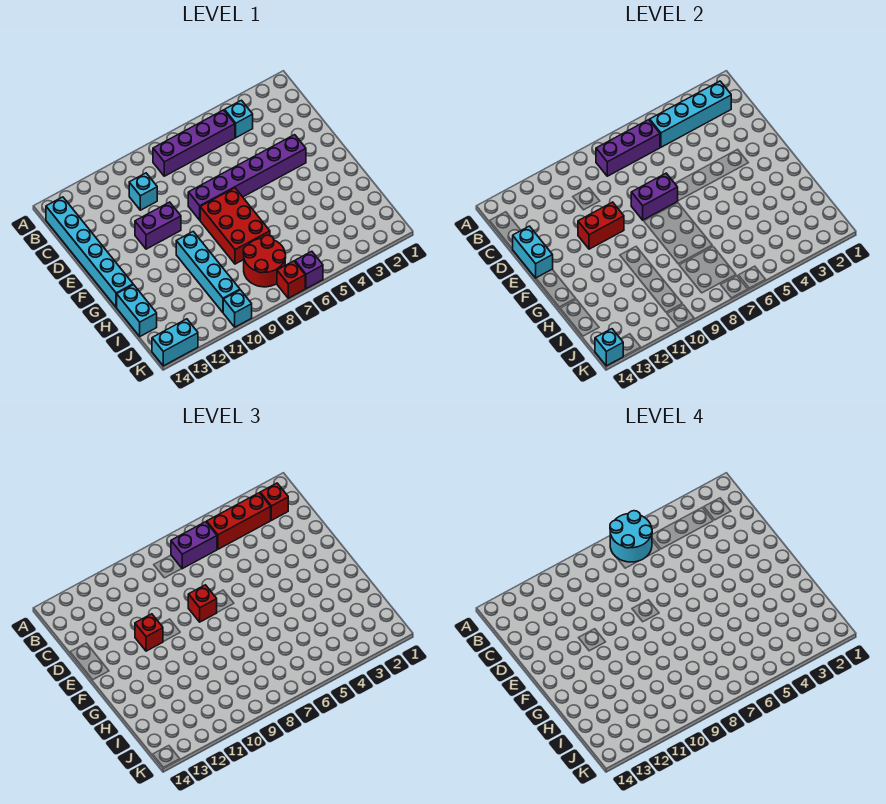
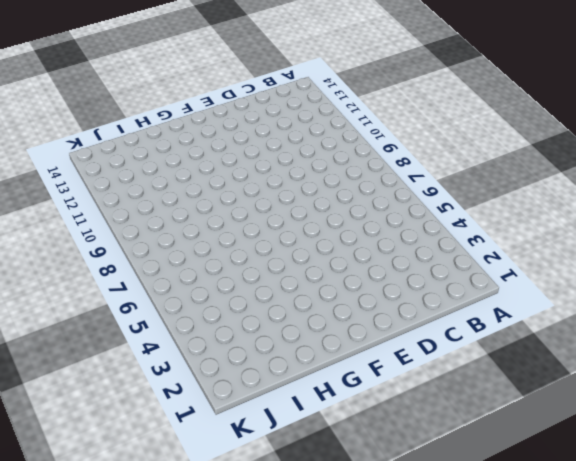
none -> cyan brick B4 level 1
none -> purple brick B5:B8 level 1
none -> cyan brick B14:G14 level 1

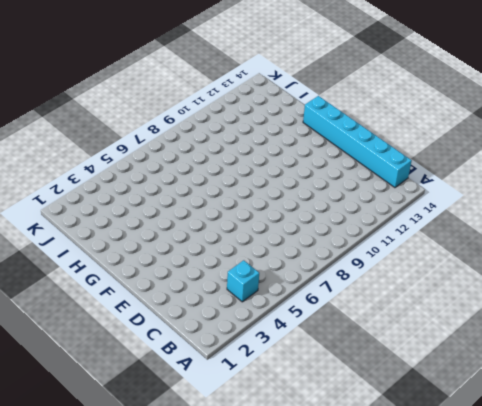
none -> purple brick B5:B8 level 1
none -> cyan brick C10 level 1
none -> purple brick E3:E8 level 1

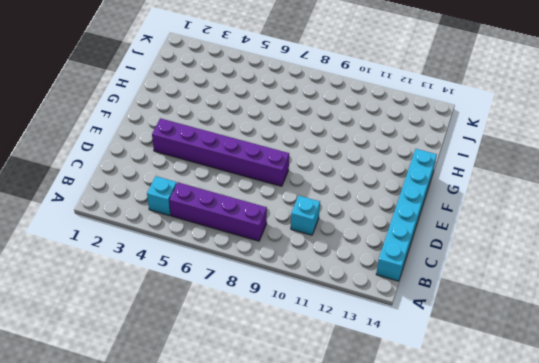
none -> purple brick E10:E11 level 1
none -> red brick F7:H8 level 1
none -> cyan brick G10:J10 level 1

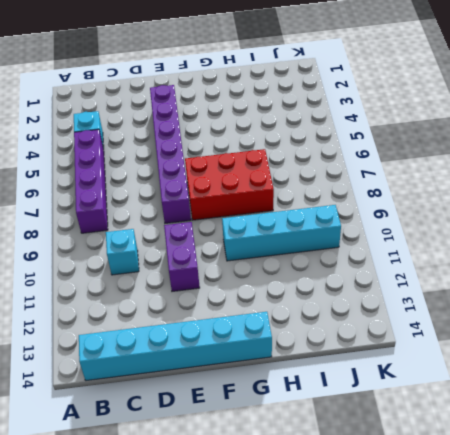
none -> cyan brick H14:I14 level 1
none -> red round brick I7:J8 level 1
none -> purple brick K6 level 1

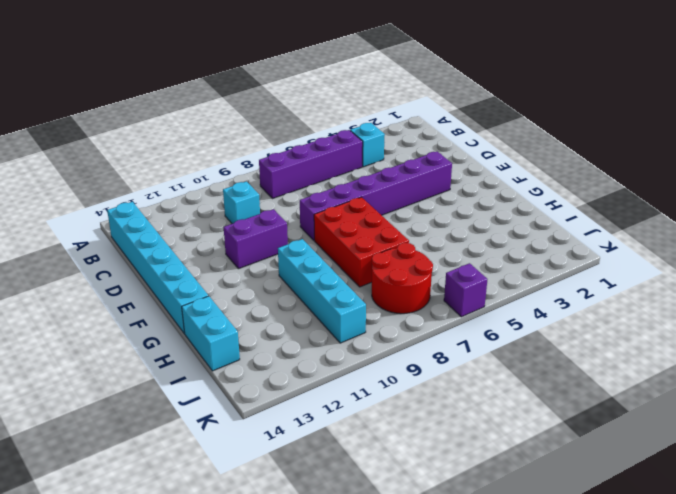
none -> red brick K7 level 1
none -> cyan brick K10 level 1
none -> cyan brick K13:K14 level 1

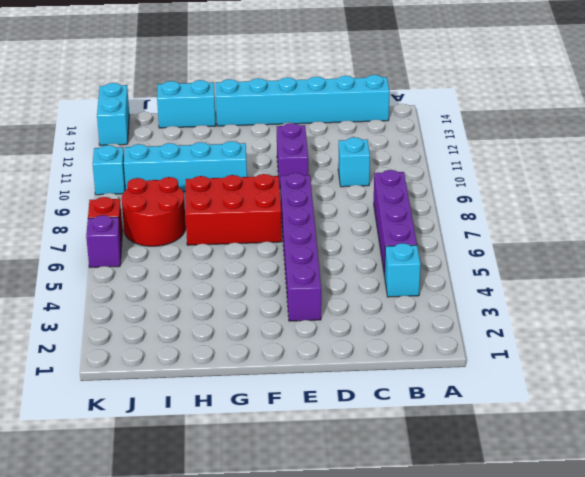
none -> cyan brick B2:B5 level 2
none -> purple brick B6:B8 level 2
none -> cyan brick D14:E14 level 2

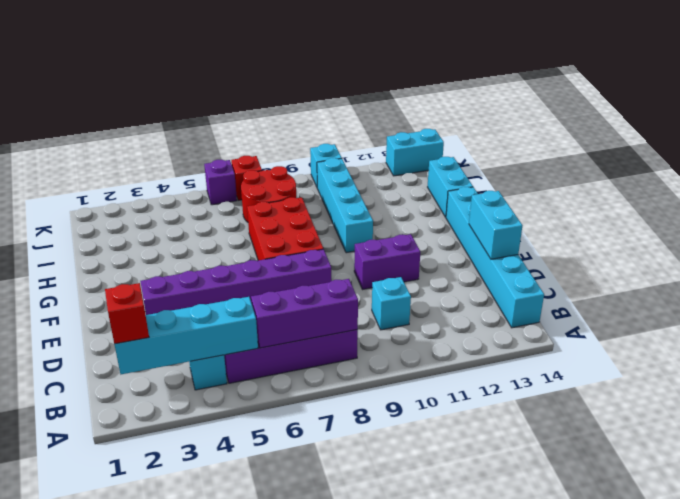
none -> purple brick E7:E8 level 2
none -> red brick E10:E11 level 2
none -> cyan brick K14 level 2

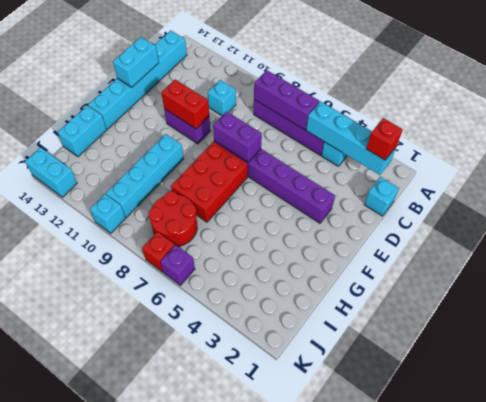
cyan brick C1 level 1 -> cyan brick K14 level 2
none -> red brick B3:B5 level 3
none -> purple brick B6:B7 level 3
none -> red brick E8 level 3

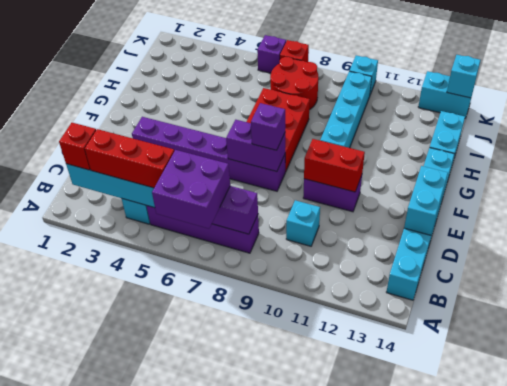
purple brick A6:B7 level 3 -> purple brick B6:B7 level 3
purple brick E8 level 3 -> red brick E8 level 3
none -> red brick E11 level 3
none -> cyan round brick A6:B7 level 4

